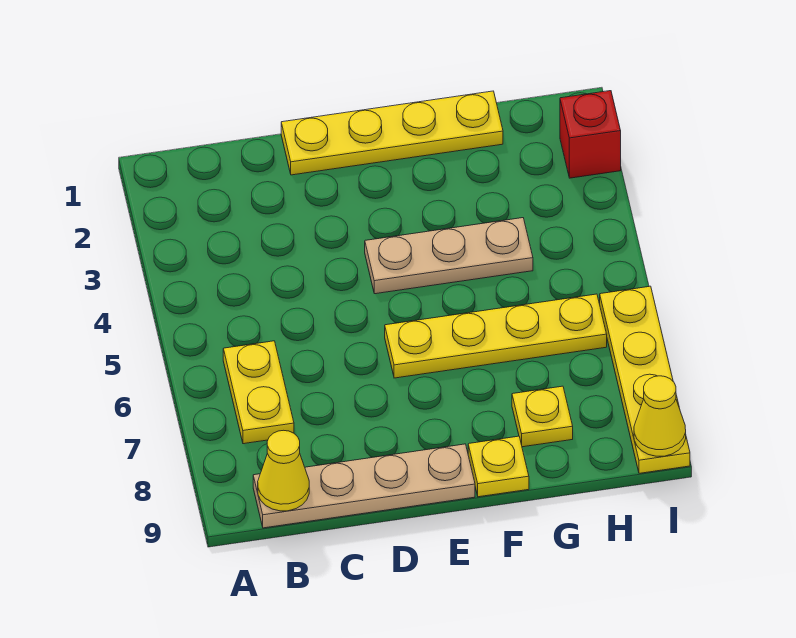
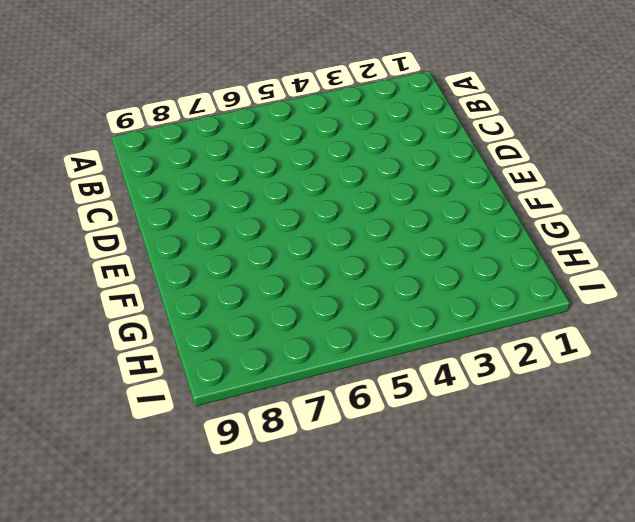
none -> yellow plate B6:B7 level 1
none -> tan plate B9:E9 level 1

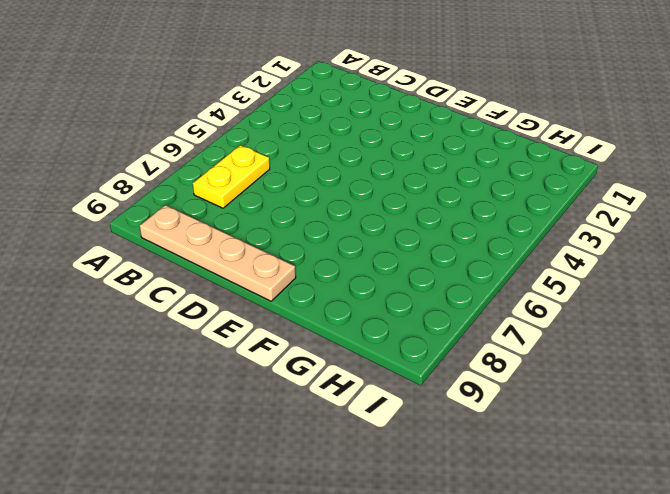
none -> yellow plate D1:G1 level 1
none -> tan plate E4:G4 level 1

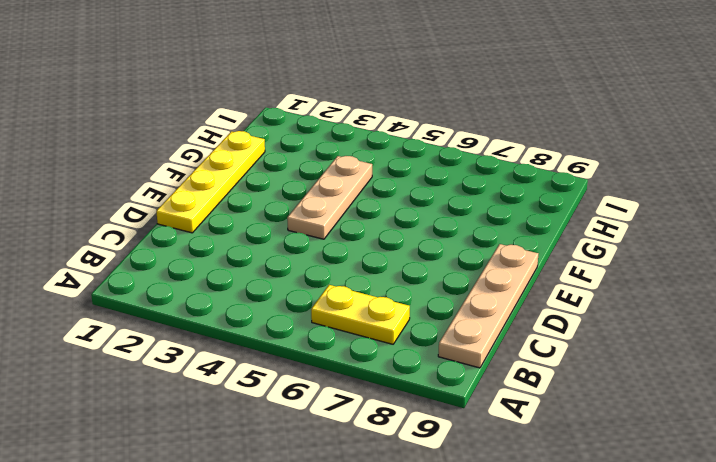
none -> yellow plate E6:H6 level 1
none -> yellow plate F9 level 1

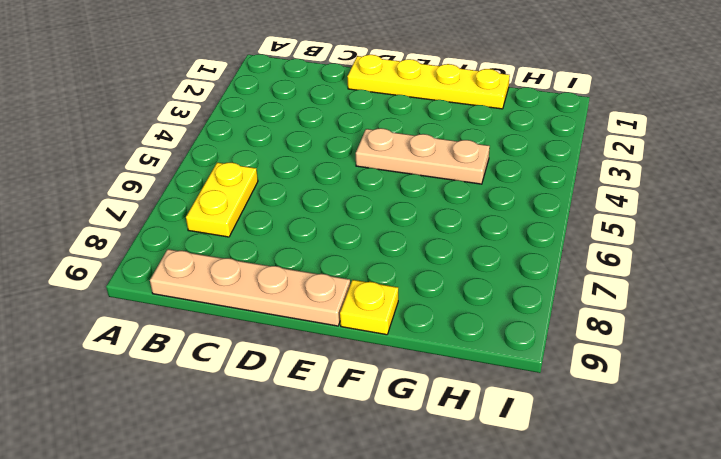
none -> yellow plate E6:H6 level 1
none -> yellow plate G8 level 1

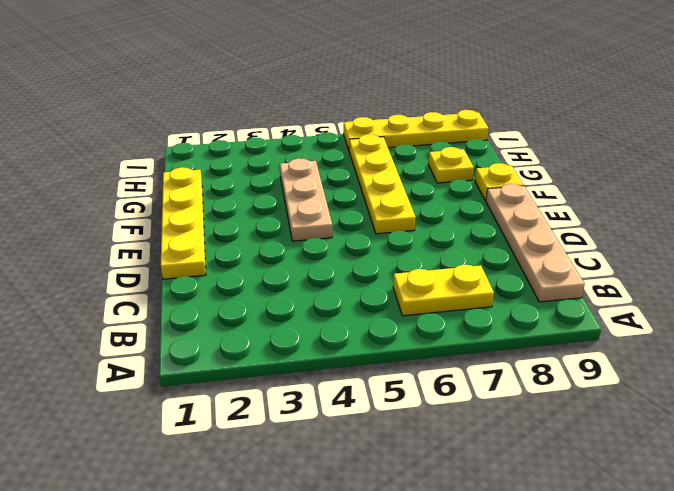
none -> red brick I2 level 1
none -> yellow cone B9 level 2

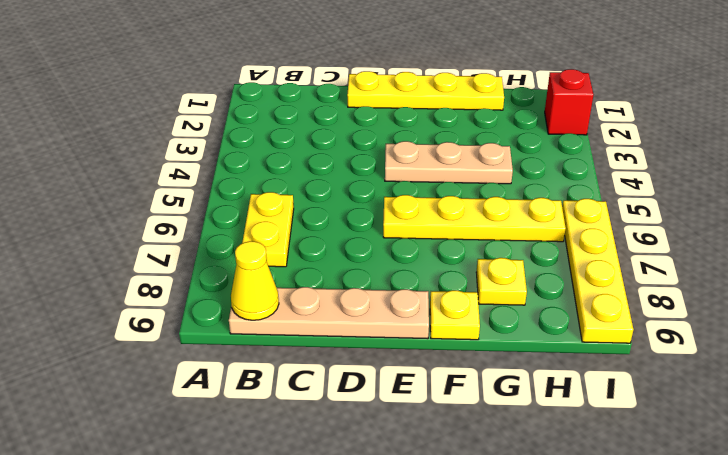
none -> yellow cone I9 level 2

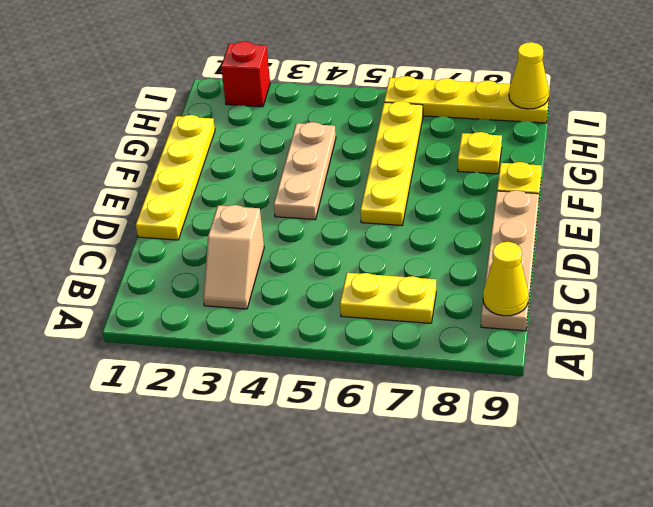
tan slope B3:C3 level 1 top C -> none

